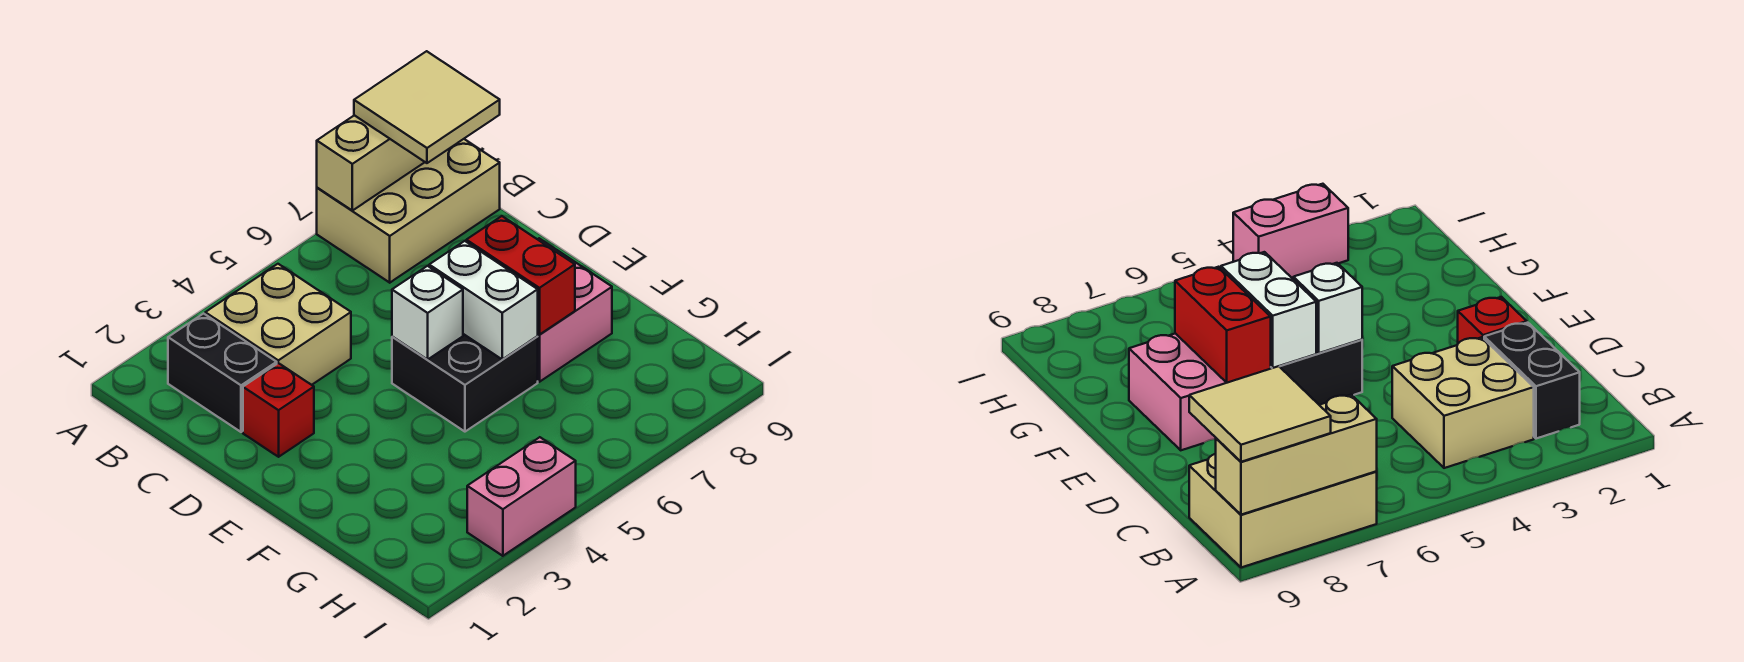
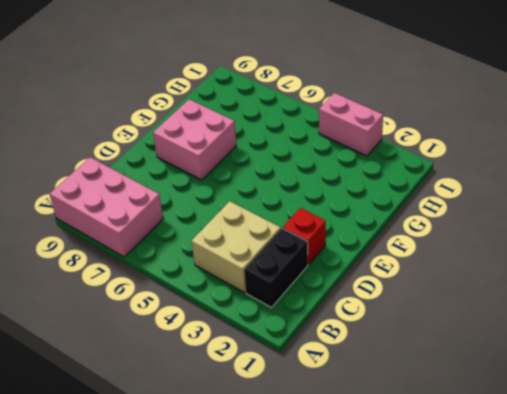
pink brick A7:B9 level 1 -> tan brick A7:B9 level 1
none -> black brick E5:F6 level 1
none -> tan brick A7:A9 level 2
none -> white brick E5 level 2

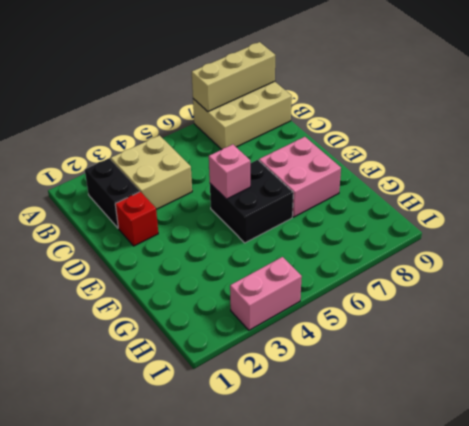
pink brick E5 level 2 -> white brick E5 level 2
none -> white brick E6:F6 level 2
none -> red brick E7:F7 level 2
none -> tan tile A8:B9 level 3

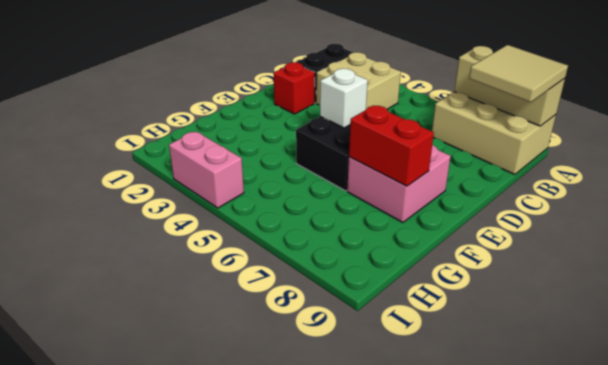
red brick F7:F8 level 2 -> red brick E7:F7 level 2
none -> white brick E6:F6 level 2

